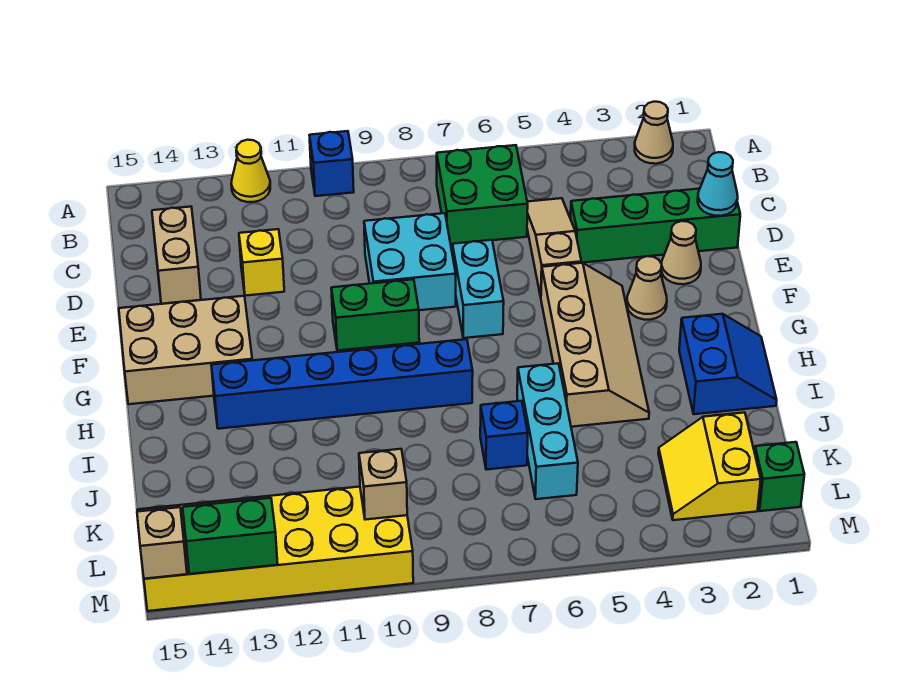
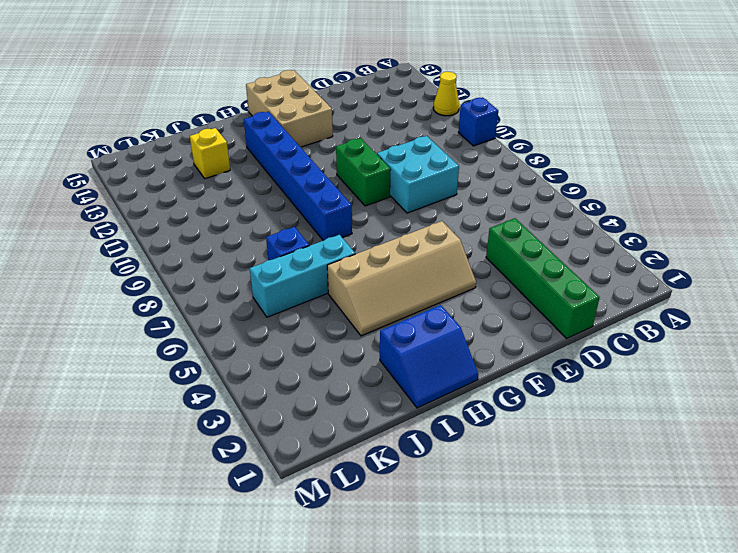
yellow brick J13 level 1 -> yellow brick D12 level 1
none -> tan cone A2 level 1
none -> green brick B6:C7 level 1
none -> tan slope C5:E5 level 1 top E

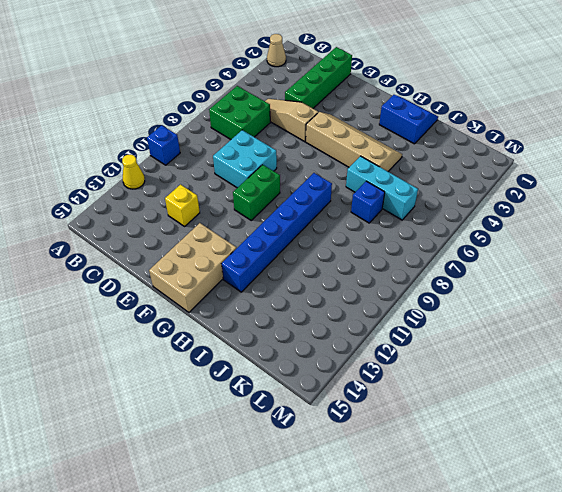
none -> tan brick C14:D14 level 1
none -> tan cone E2 level 1
none -> cyan brick E7:F7 level 1

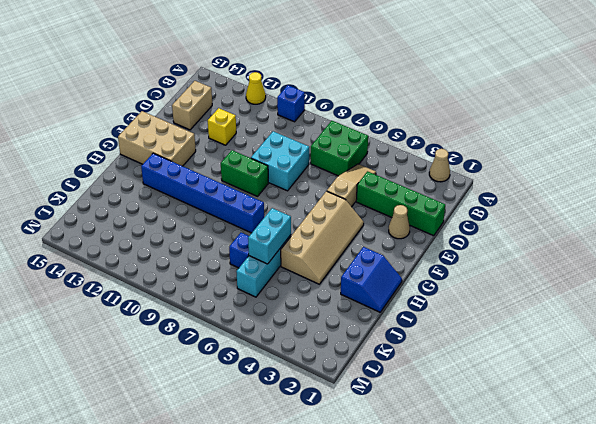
cyan brick I6:J6 level 2 -> cyan brick E7:F7 level 1
none -> tan cone F3 level 1
none -> yellow slope K2:L3 level 1 top 2
none -> green brick L1 level 1

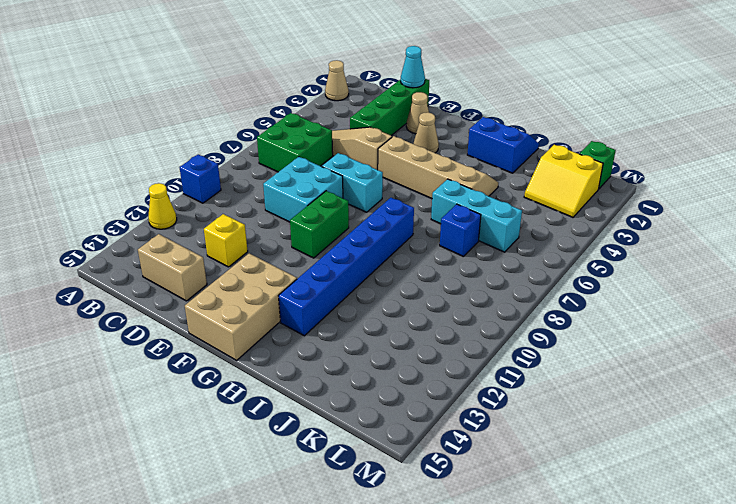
none -> yellow brick L10:M15 level 1
none -> tan brick L10 level 2
none -> green brick M13:M14 level 2

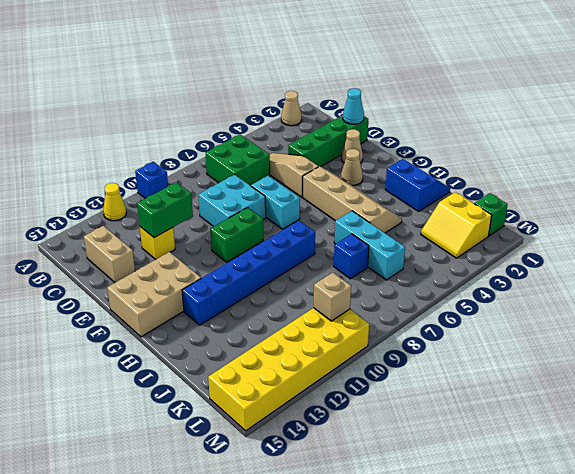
green brick D11:D12 level 2 -> green brick M13:M14 level 2
none -> tan brick M15 level 2

